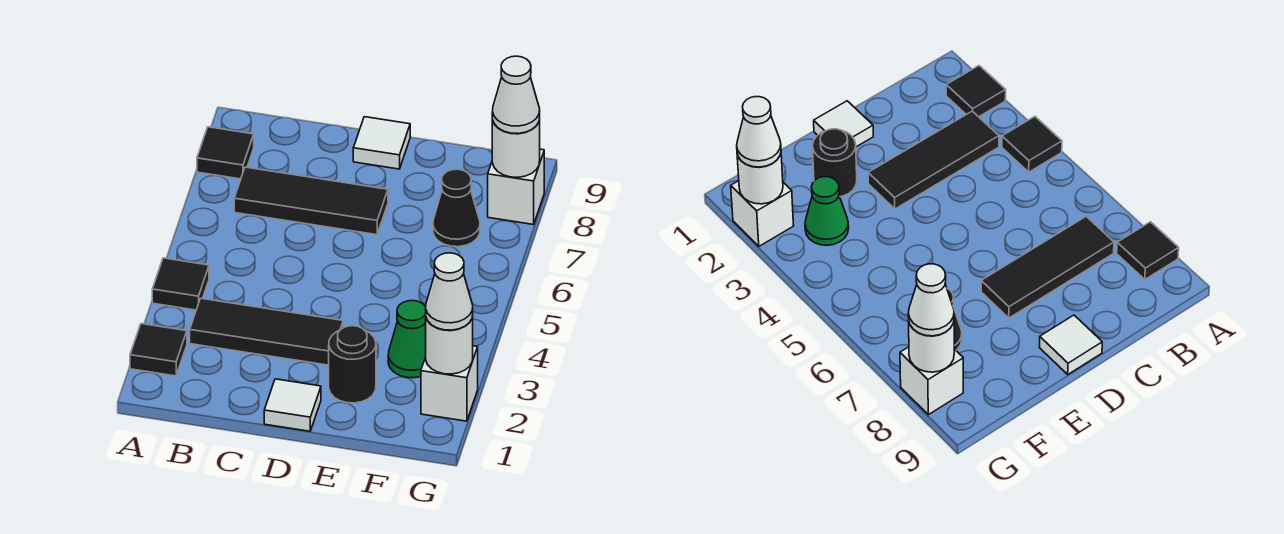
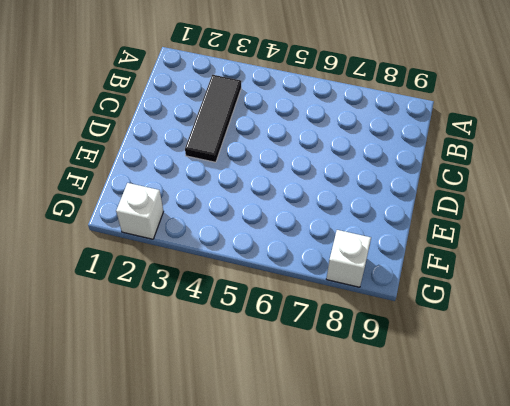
none -> black tile A2 level 1
none -> black tile A4 level 1
none -> black tile A8 level 1

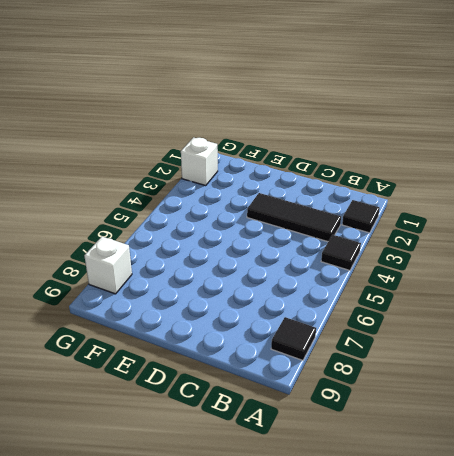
none -> black tile B7:D7 level 1
none -> white tile D1 level 1
none -> white tile D9 level 1

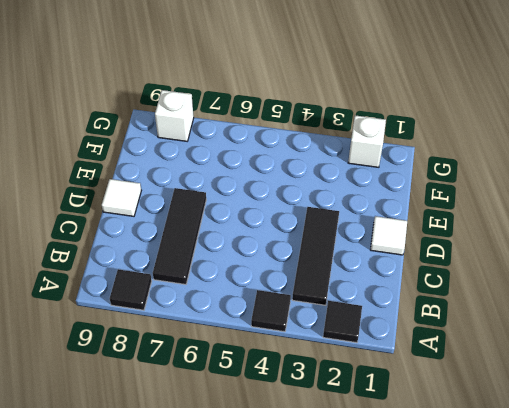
none -> black round brick E2 level 1
none -> green cone F3 level 1
none -> black cone F7 level 1

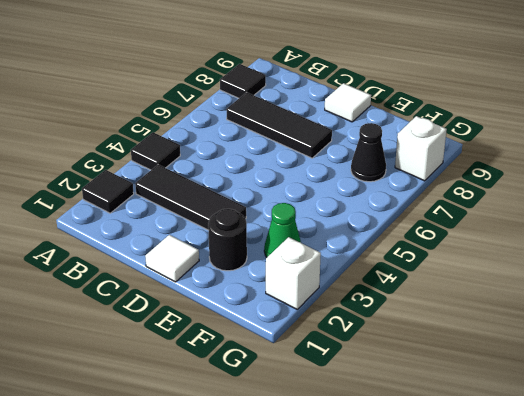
none -> white round brick G2 level 2
none -> white round brick G8 level 2
none -> white cone G2 level 3

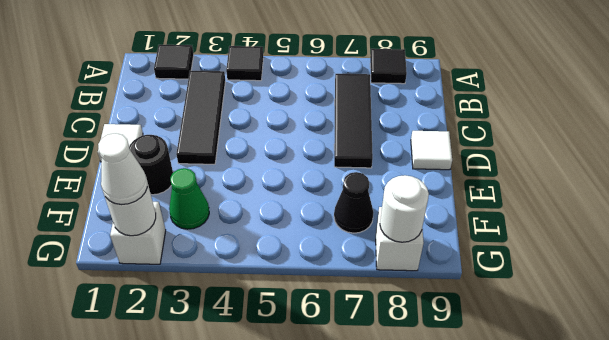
none -> white cone G8 level 3

